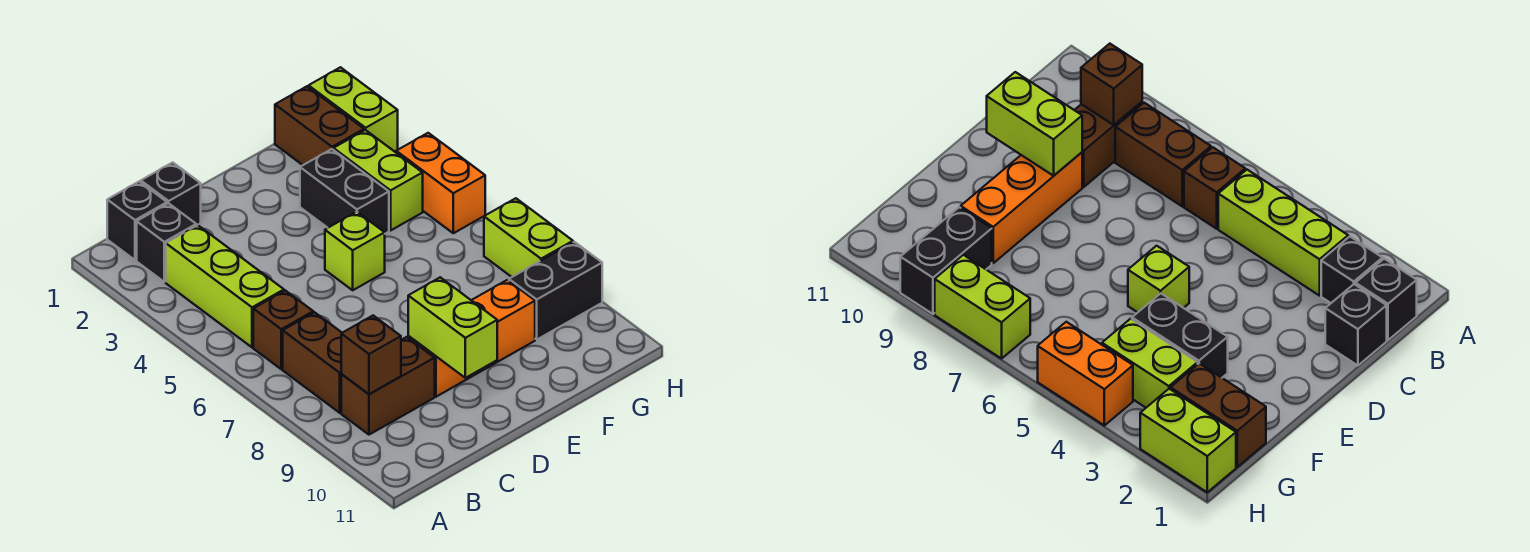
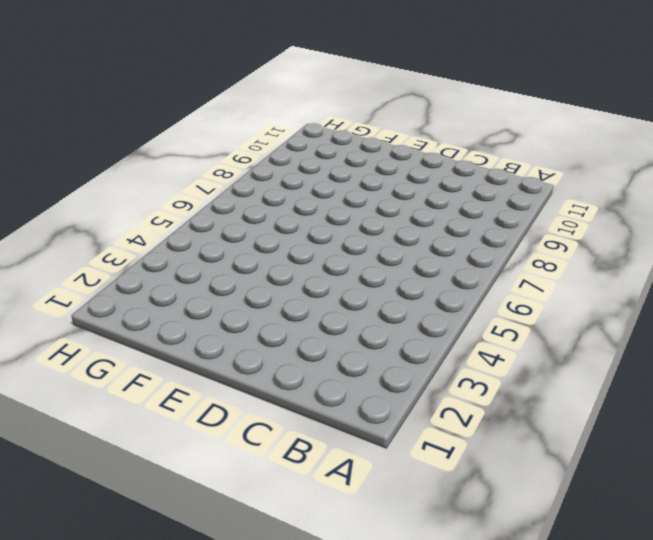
none -> black brick B1 level 1
none -> black brick B2 level 1
none -> lime brick B3:B5 level 1

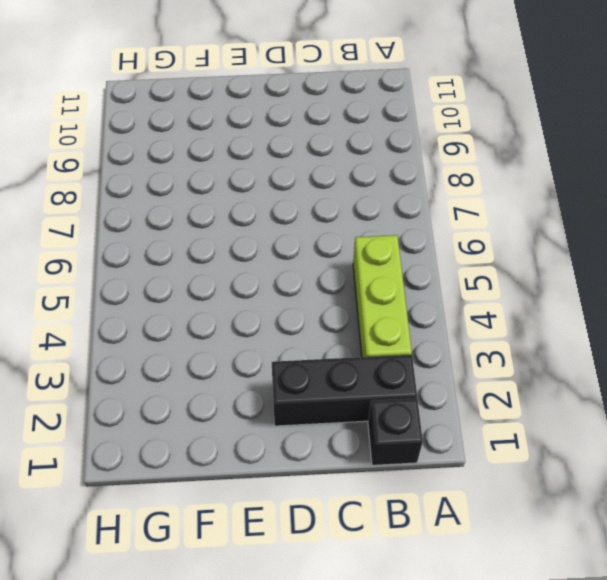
black brick B2:D2 level 1 -> black brick B2 level 1
none -> brown brick B6 level 1
none -> brown brick B7:B8 level 1
none -> brown brick B9:C9 level 1

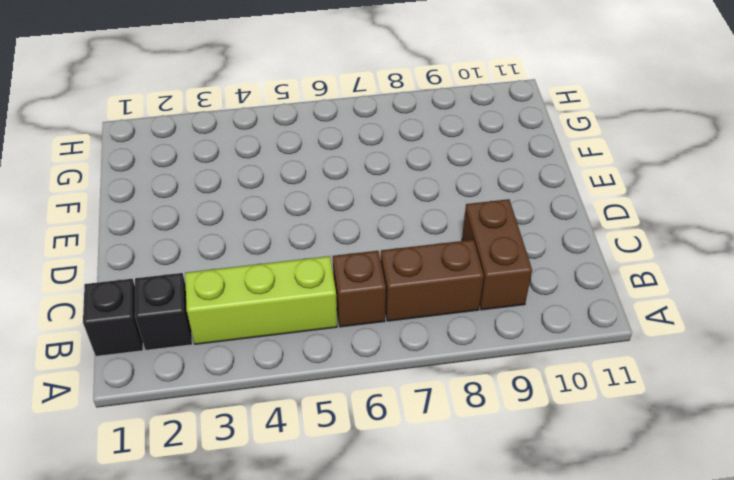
none -> black brick C1 level 1
none -> orange brick D9:F9 level 1
none -> lime brick E5 level 1

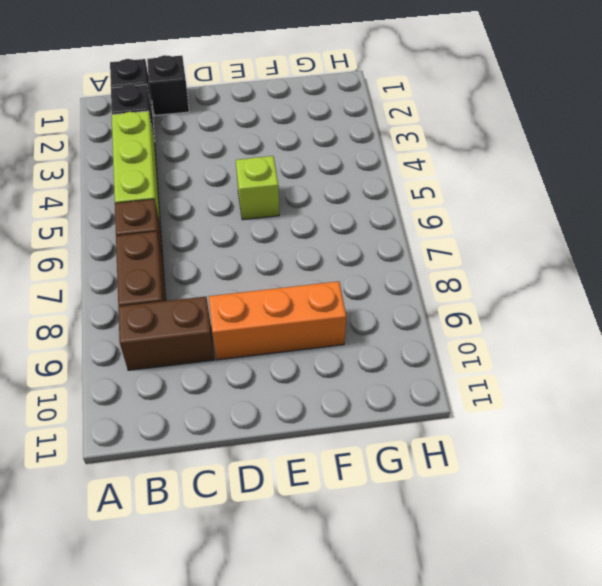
none -> black brick F3:F4 level 1
none -> brown brick G1:G2 level 1
none -> lime brick G3:G4 level 1

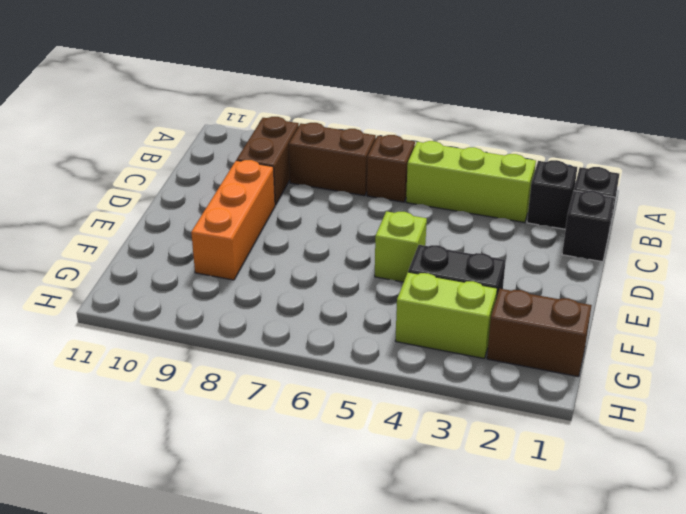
none -> black brick G9:H9 level 1
none -> lime brick H1:H2 level 1
none -> orange brick H4:H5 level 1

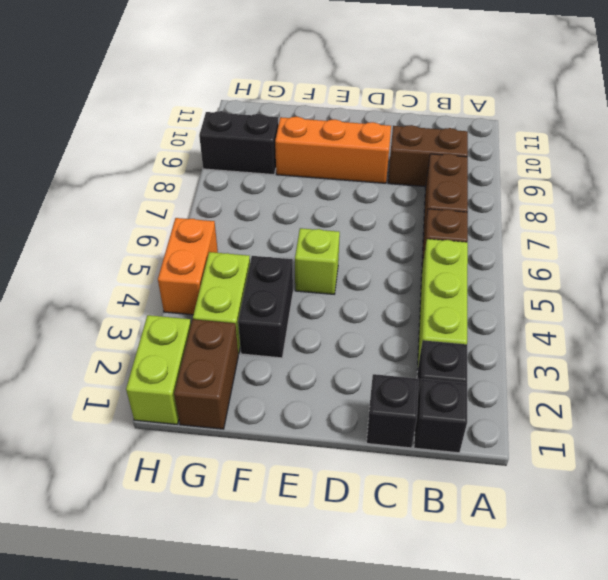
none -> lime brick H7:H8 level 1
none -> brown brick B9 level 2
none -> lime brick D9:D10 level 2

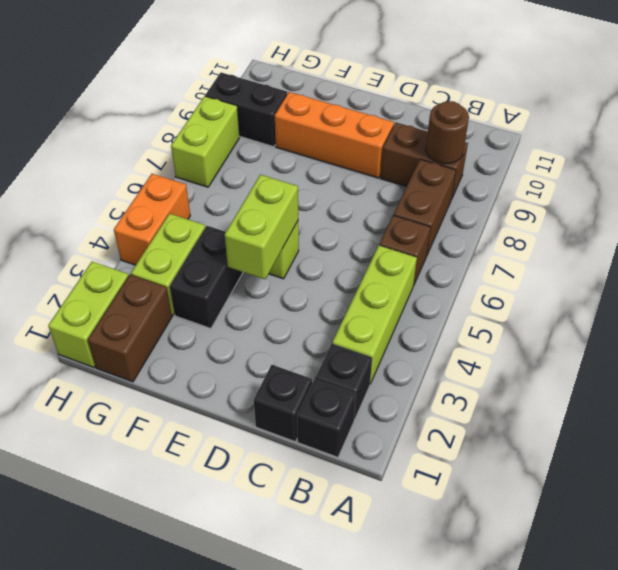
brown round brick B9 level 2 -> brown brick B9 level 2
lime brick E4:E5 level 2 -> lime brick D9:D10 level 2

